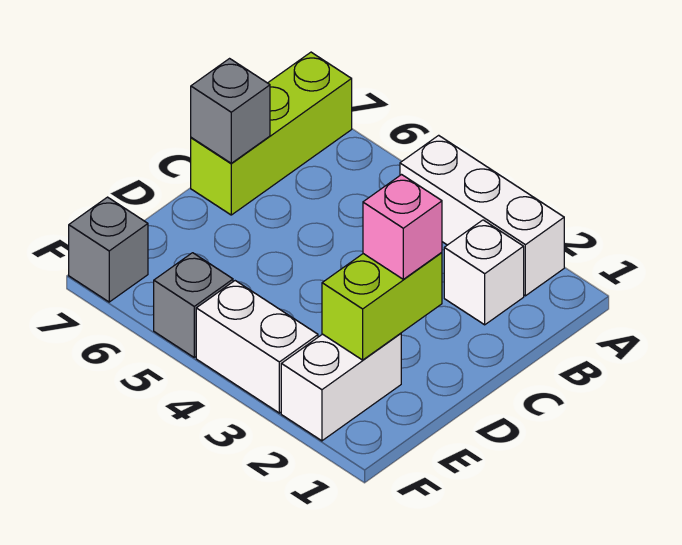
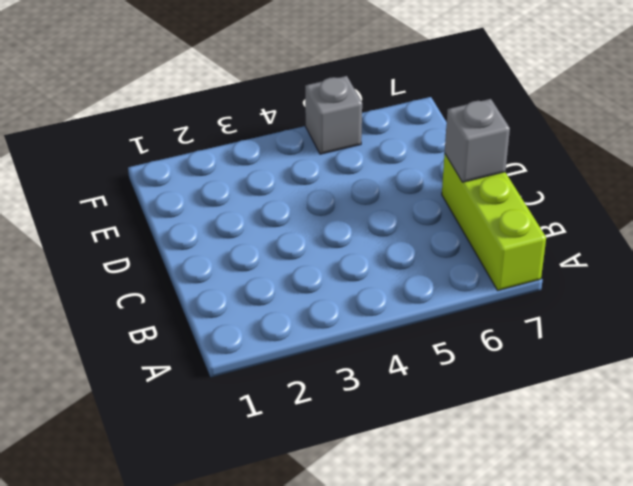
none -> white brick A2:A4 level 1
none -> white brick B2 level 1

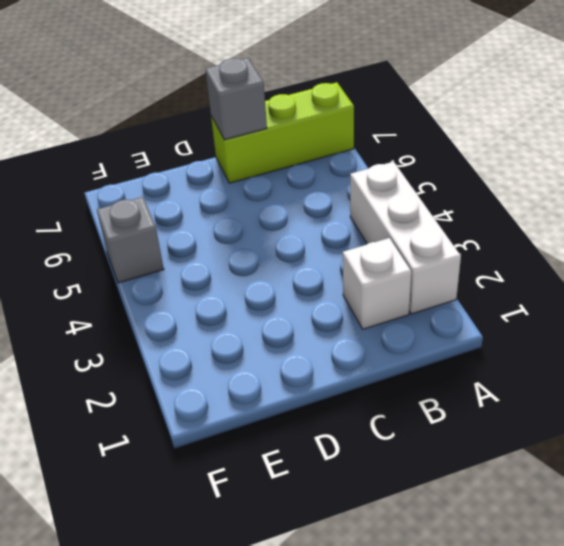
none -> white brick E2:F2 level 1
none -> white brick F3:F4 level 1

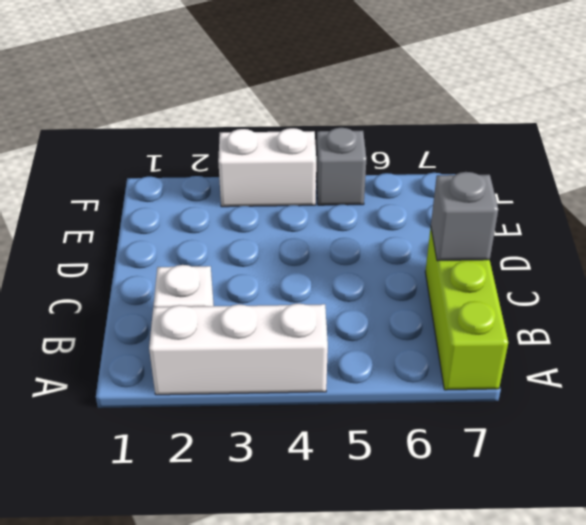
none -> white brick E2:F2 level 1
none -> grey brick F7 level 1

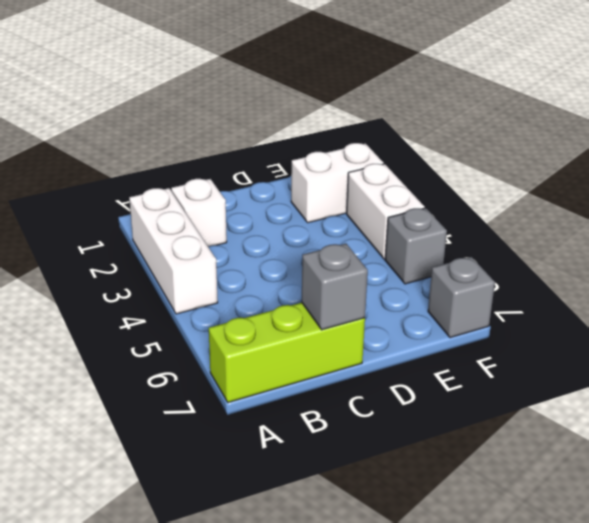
none -> lime brick D2:E2 level 2
none -> pink brick D2 level 3

